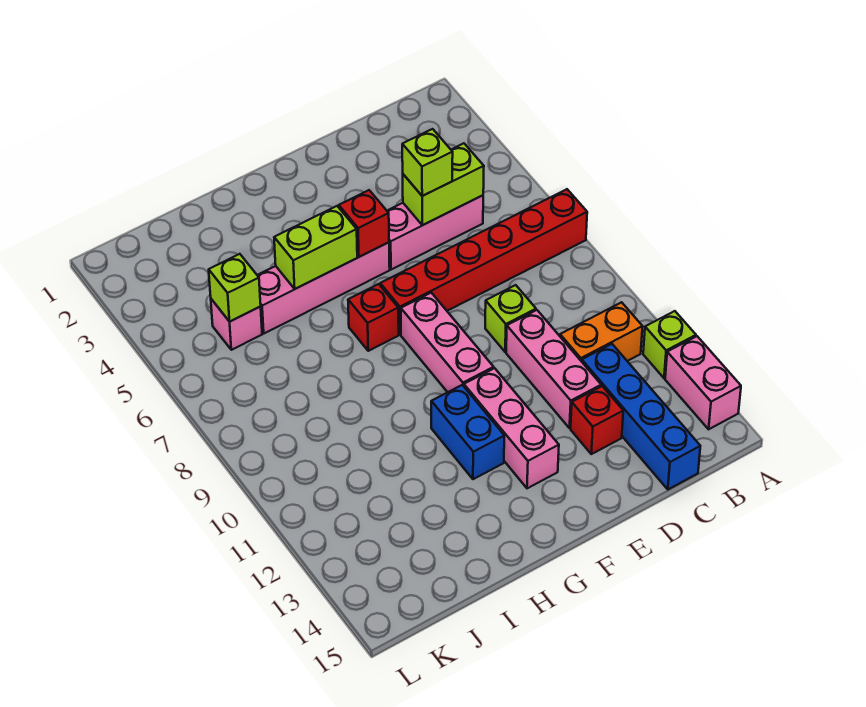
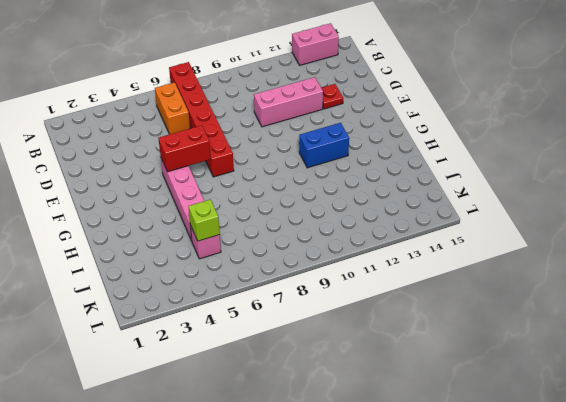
orange brick B6:C6 level 1 -> orange brick B11:C11 level 1
red plate D13 level 1 -> red brick D13 level 1
red brick F5:F6 level 2 -> red brick F5 level 2
none -> lime brick A12 level 1
none -> pink brick C5:E5 level 1
none -> blue brick C12:C15 level 1

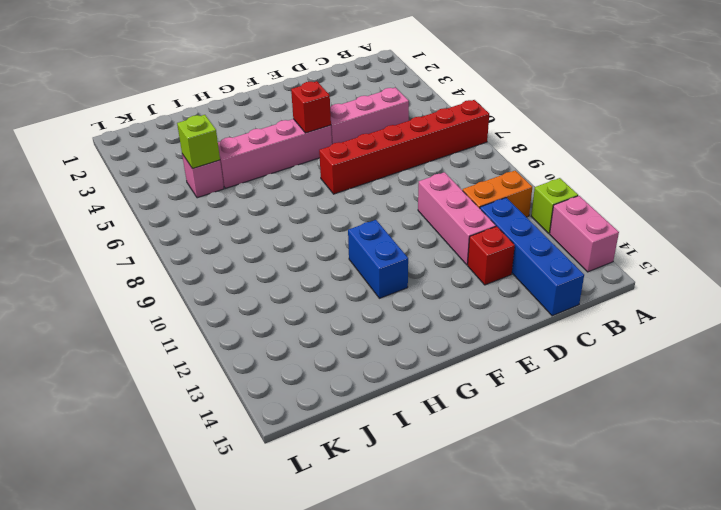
none -> lime brick D9 level 1
none -> pink brick F8:F10 level 1
none -> pink brick F11:F13 level 1

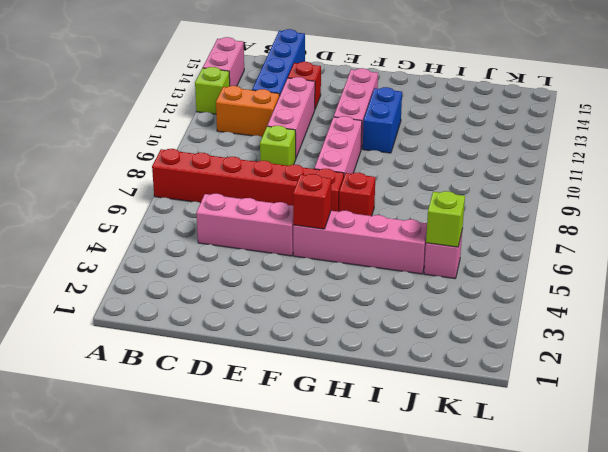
none -> lime brick C5:D5 level 2
none -> lime brick G5:H5 level 2
none -> lime brick D5 level 3

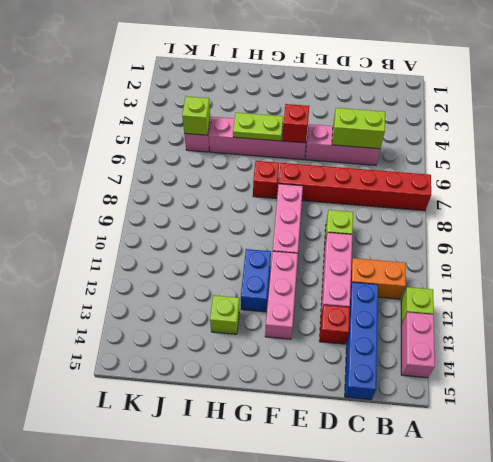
lime plate G5:H5 level 2 -> lime brick G5:H5 level 2
lime brick H13 level 1 -> lime brick D5 level 3

